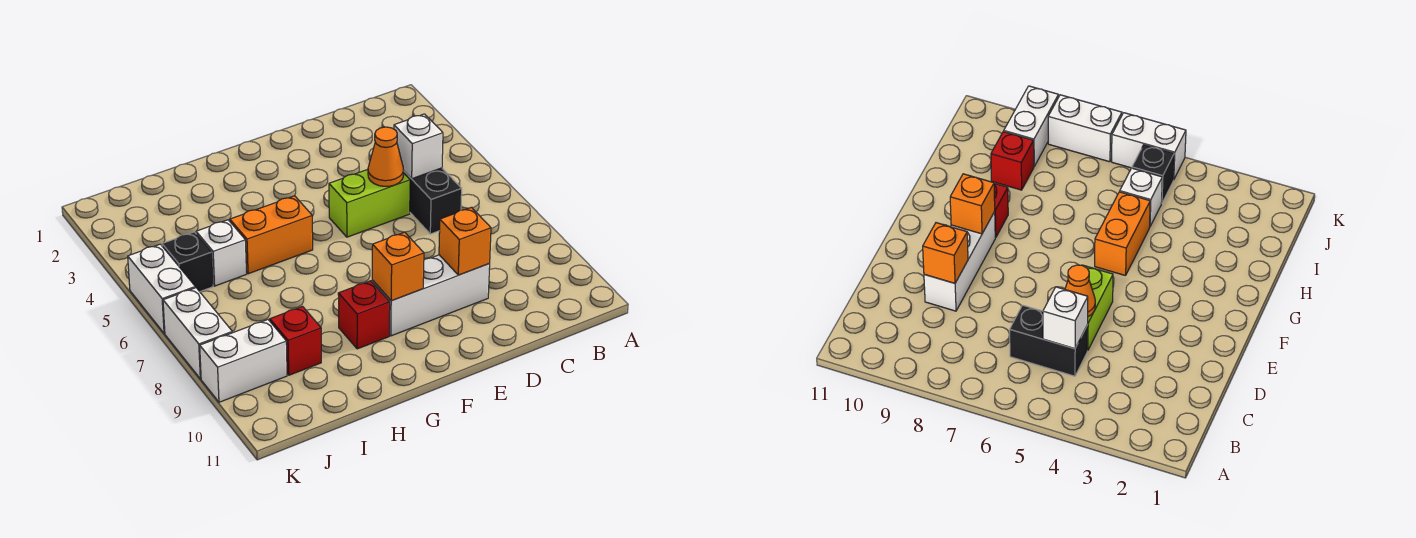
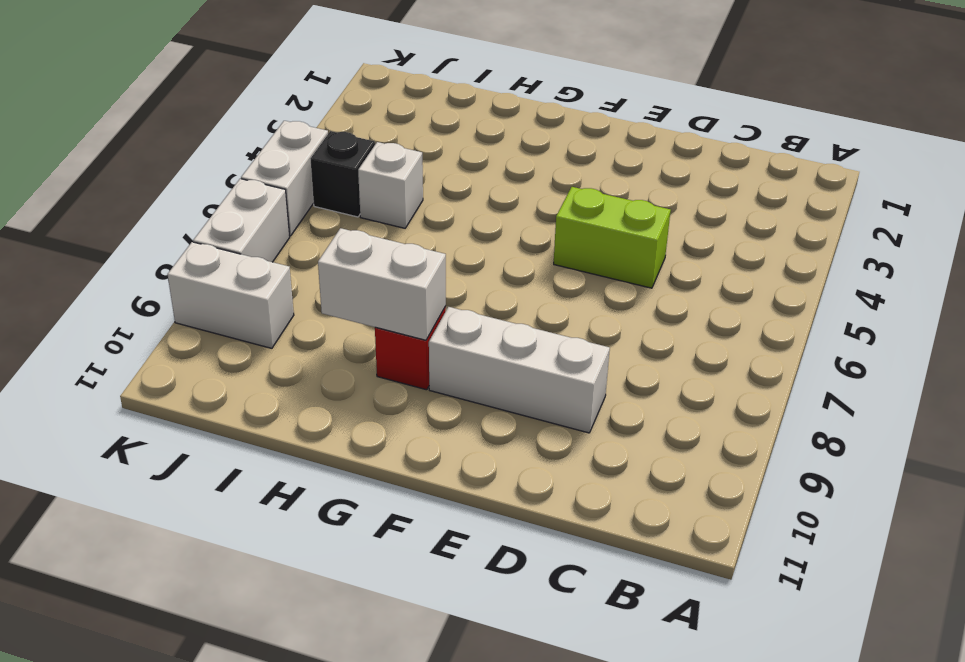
white brick G9:H9 level 2 -> none
none -> black brick C5:C6 level 1
none -> orange brick G5:H5 level 1
none -> red brick I9 level 1

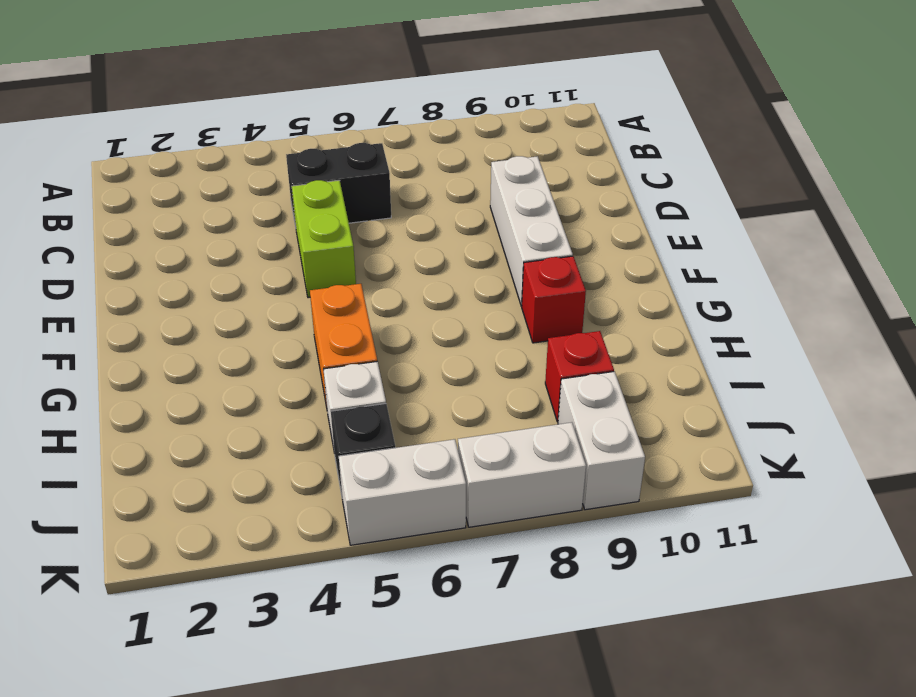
none -> white brick C5 level 2
none -> orange cone D5 level 2
none -> orange brick D9 level 2

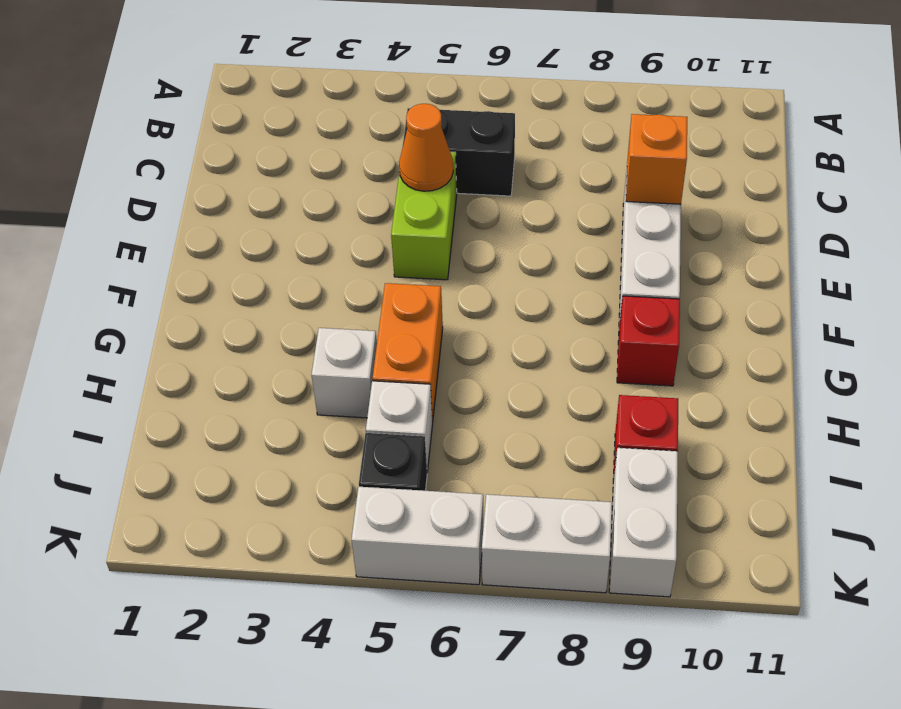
white brick H4 level 1 -> white brick C5 level 2
none -> orange brick F9 level 2

